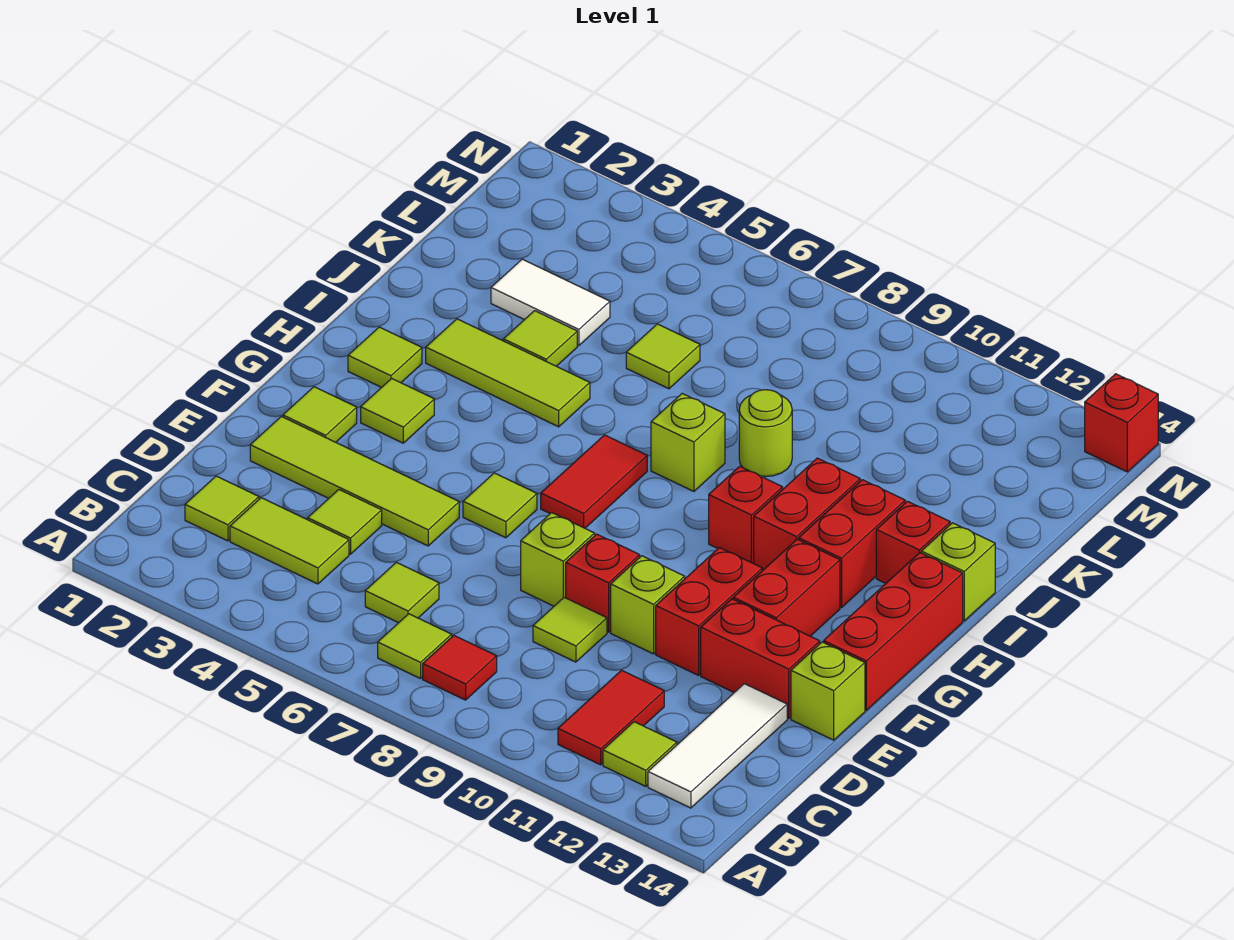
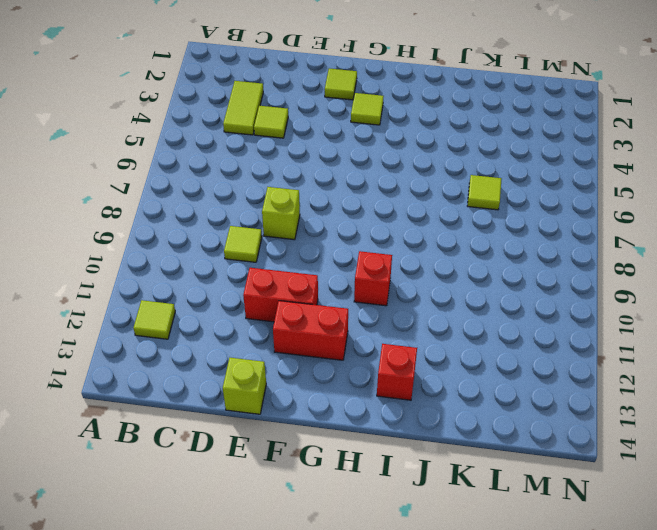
none -> lime tile B7 level 1
none -> red tile B8 level 1
none -> red tile B11:C11 level 1
none -> white tile B13:D13 level 1

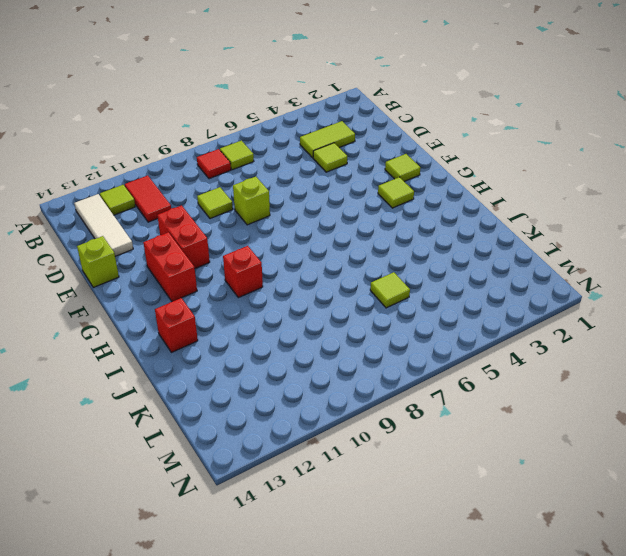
none -> lime tile C2 level 1
none -> lime tile C6 level 1
none -> lime tile E2:E5 level 1
none -> red brick E9 level 1

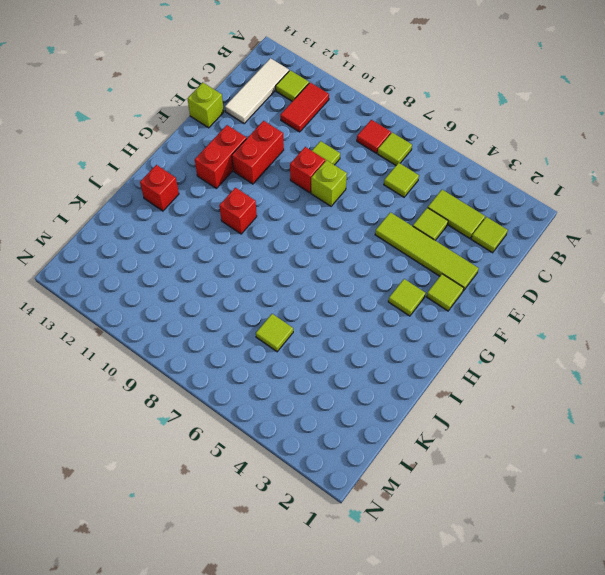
none -> lime brick E10 level 1
none -> red brick E12:E13 level 1
none -> lime tile F6 level 1
none -> red brick F14:H14 level 1

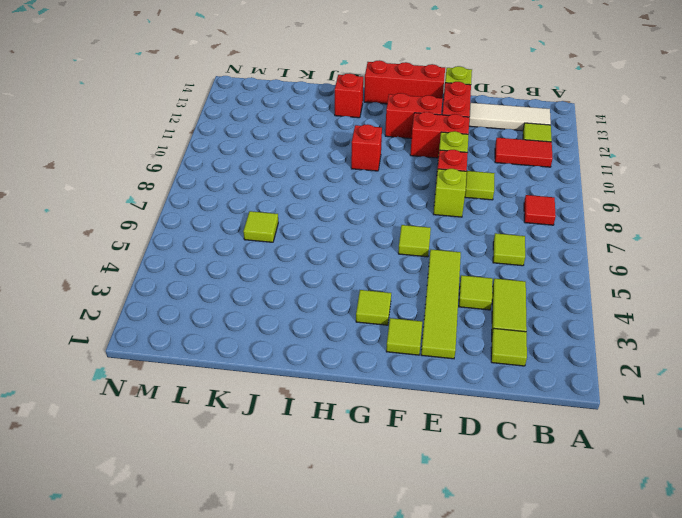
none -> lime tile B7 level 1
none -> red tile G7:H7 level 1
none -> lime tile H2 level 1
none -> red brick H11:I11 level 1

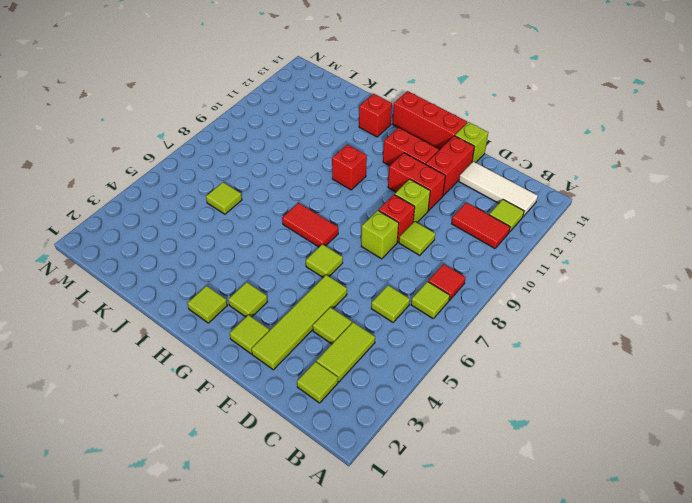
none -> red brick H11:I11 level 1
none -> red brick H12:I12 level 1
none -> lime tile I3:I5 level 1
none -> lime brick I8 level 1

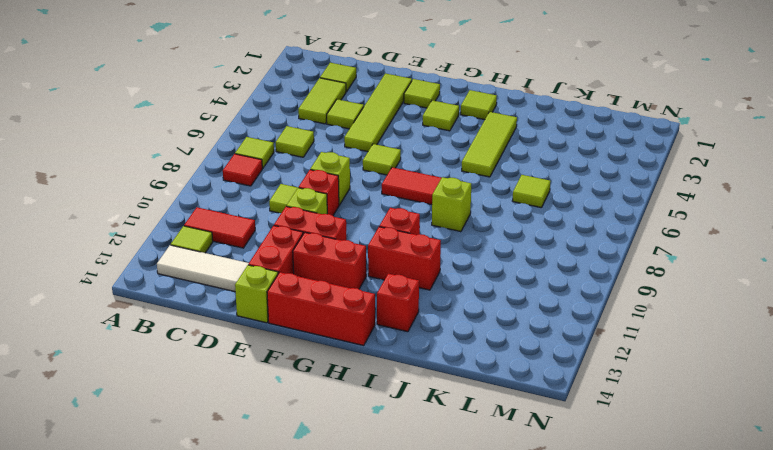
none -> red brick H12:I12 level 1
none -> lime brick I14 level 1
none -> lime tile J4 level 1
none -> lime round brick J9 level 1

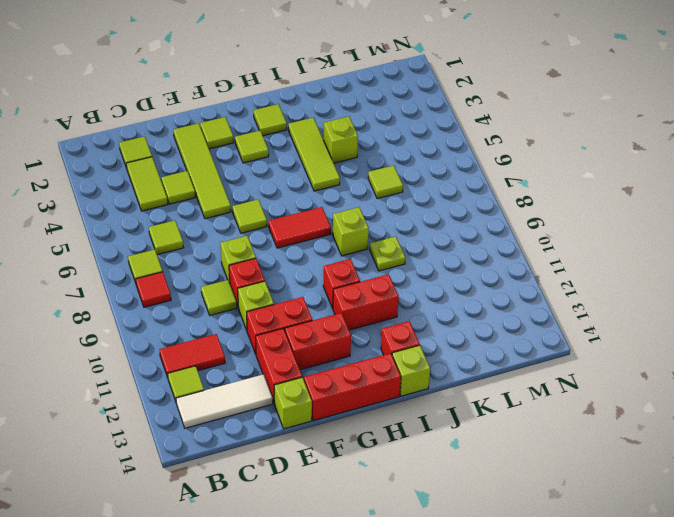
lime brick J4 level 1 -> lime tile J4 level 1
lime plate J9 level 1 -> lime round brick J9 level 1
none -> red brick H12:I12 level 1
none -> white tile K3:K4 level 1
none -> red brick N14 level 1

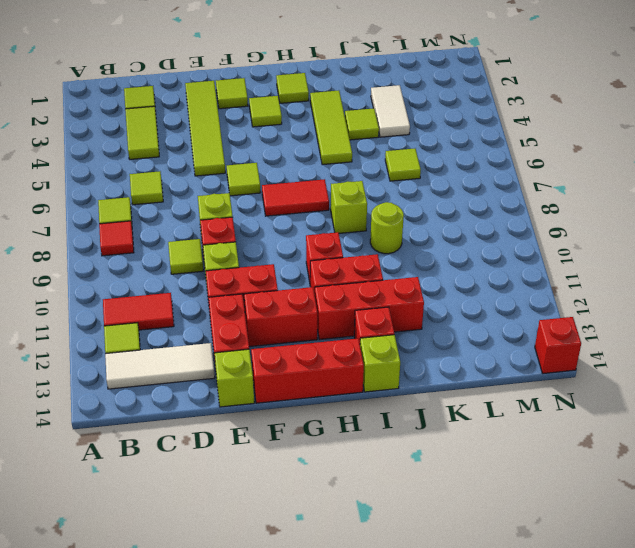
red brick H12:J12 level 1 -> red brick H12:I12 level 1
none -> lime tile D4 level 1

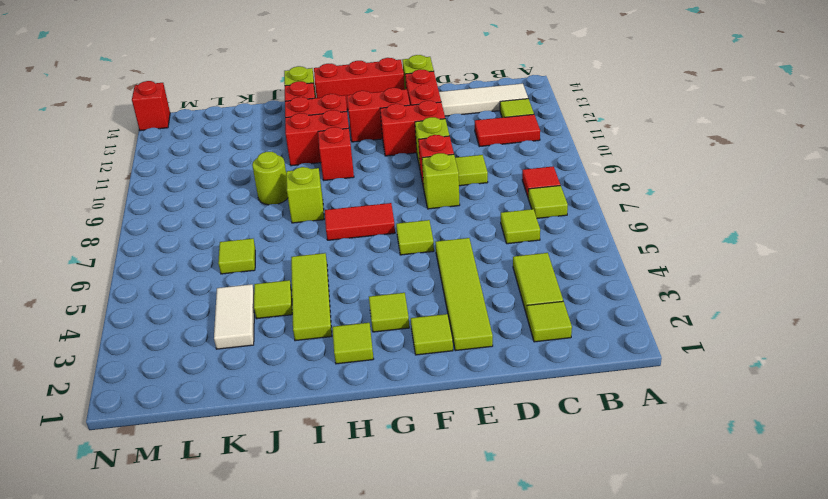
none -> lime tile D4 level 1

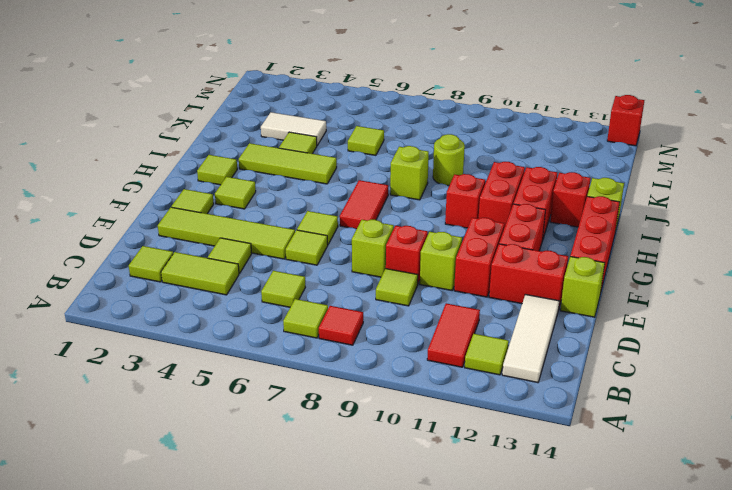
lime tile E6 level 1 -> none

